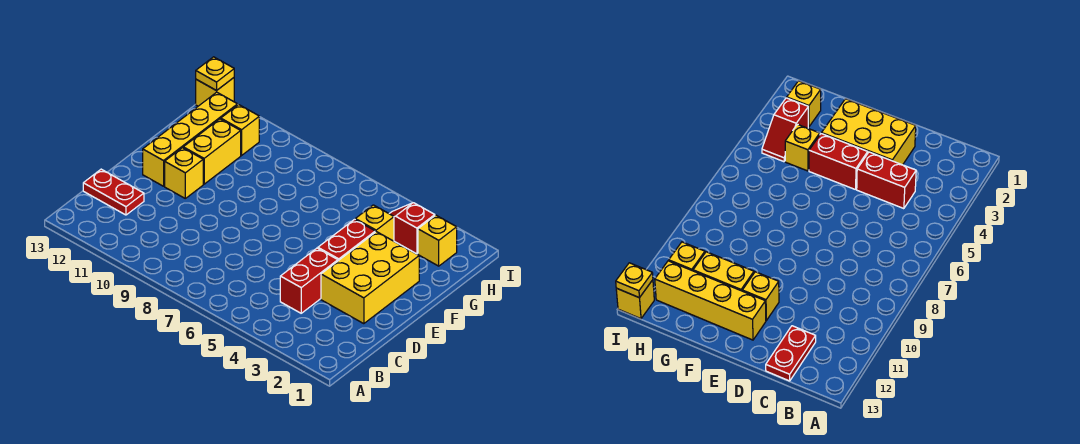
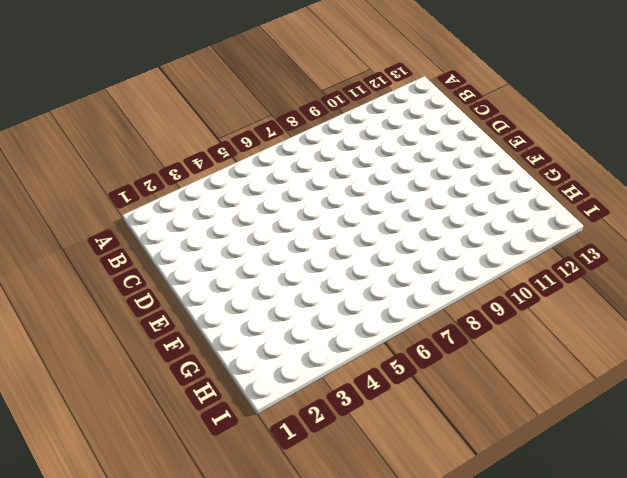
none -> red brick C4:D4 level 1
none -> red plate C12:C13 level 1
none -> yellow brick D2:F3 level 1

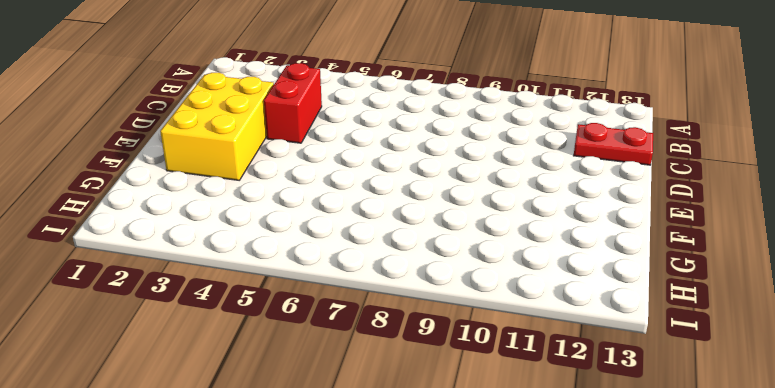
none -> red brick E4:F4 level 1
none -> yellow brick E11 level 1
none -> yellow brick E12:H12 level 1

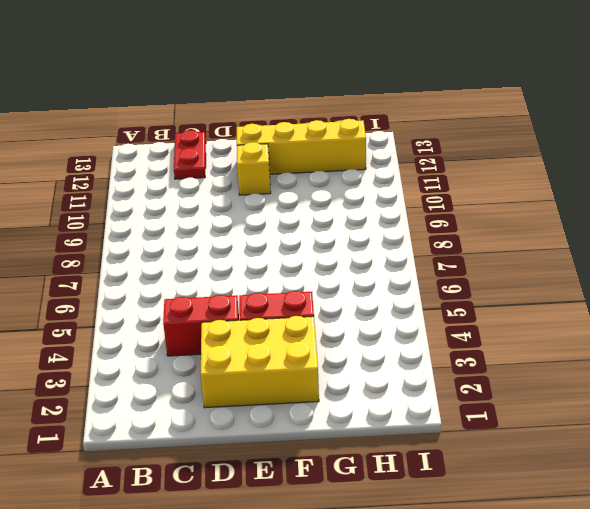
none -> yellow brick F11:G11 level 1
none -> yellow brick G4 level 1
none -> yellow brick H2 level 1

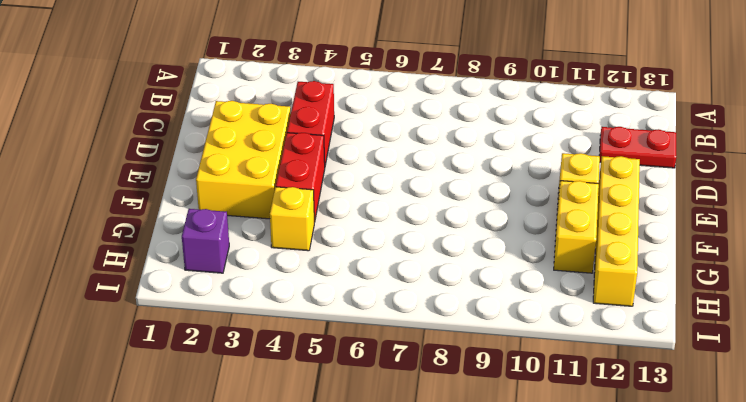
purple brick H2 level 1 -> yellow brick H2 level 1
none -> red slope H3:H4 level 1 top 3
none -> yellow brick H11 level 1
none -> yellow brick I13 level 1

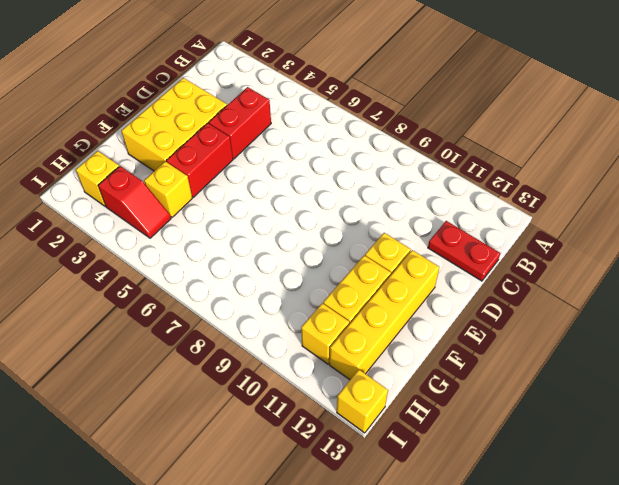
none -> yellow plate I13 level 2

